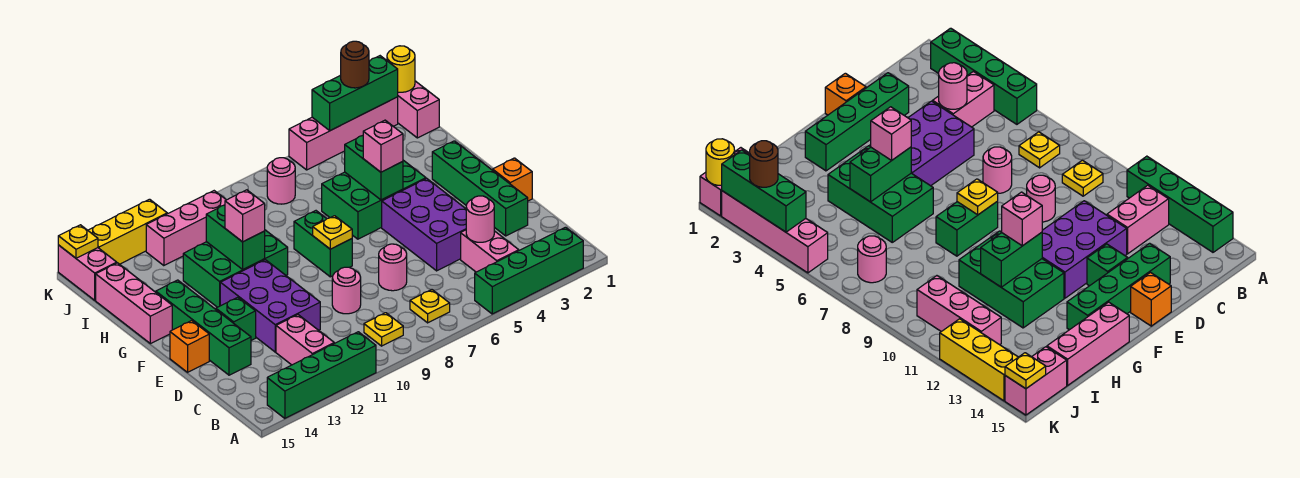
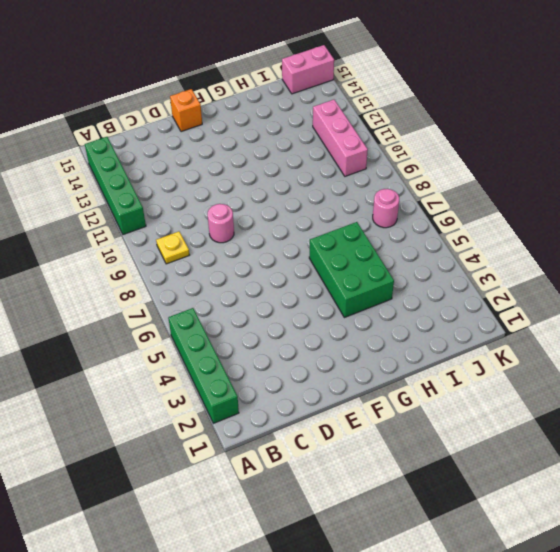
none -> pink brick B4:C4 level 1
none -> yellow plate B7 level 1
none -> pink brick B12:C12 level 1
none -> green brick D2:G2 level 1

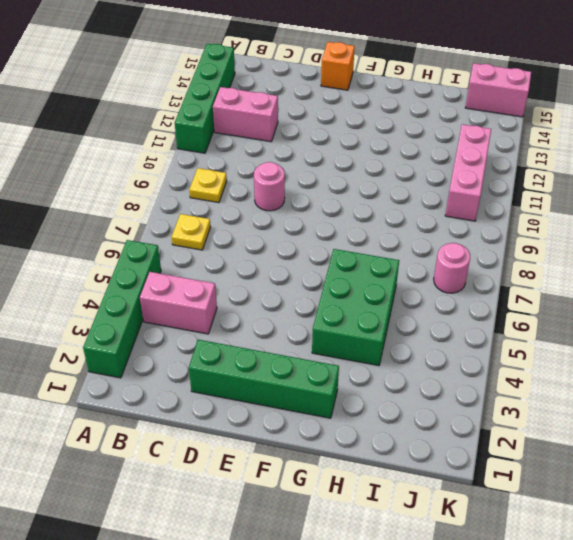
none -> purple brick D4:F5 level 1
none -> pink round brick D7 level 1
none -> purple brick D11:F12 level 1
none -> green brick D14:G14 level 1

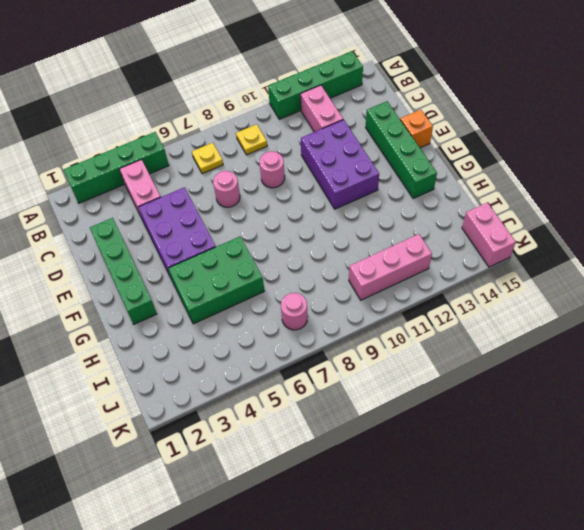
none -> orange brick E1 level 1
none -> green brick E13 level 1
none -> green brick F8:G8 level 1
none -> green brick G10:H12 level 1

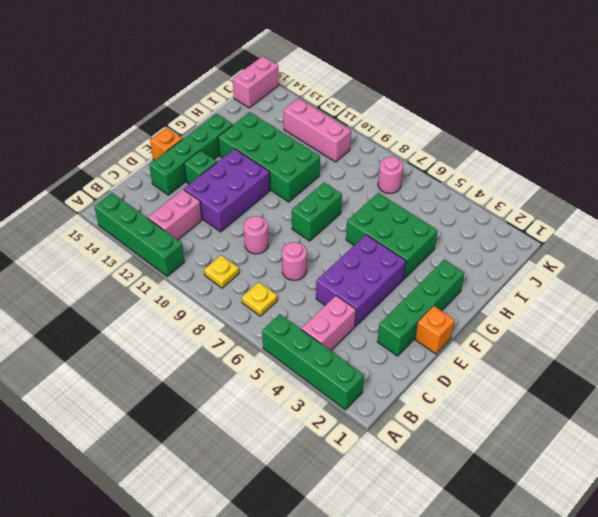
green brick G10:H13 level 1 -> green brick G10:H12 level 1
none -> pink brick G15:I15 level 1
none -> pink brick J1:K1 level 1
none -> pink brick K2:K5 level 1
none -> yellow brick K12:K14 level 1

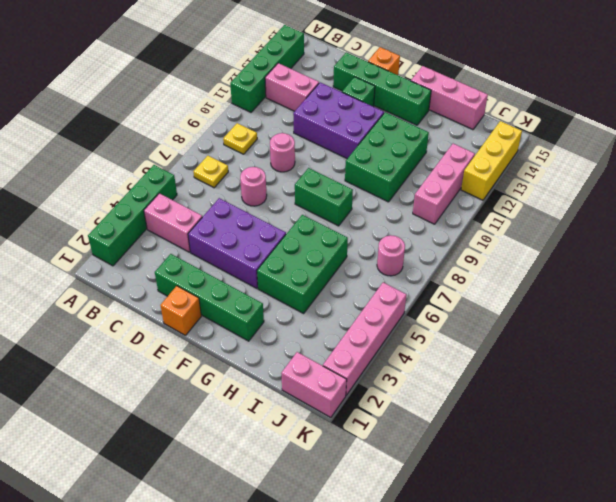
none -> pink brick J15:K15 level 1
none -> pink round brick C4 level 2
none -> yellow plate F8 level 2
none -> green brick G5:H5 level 2

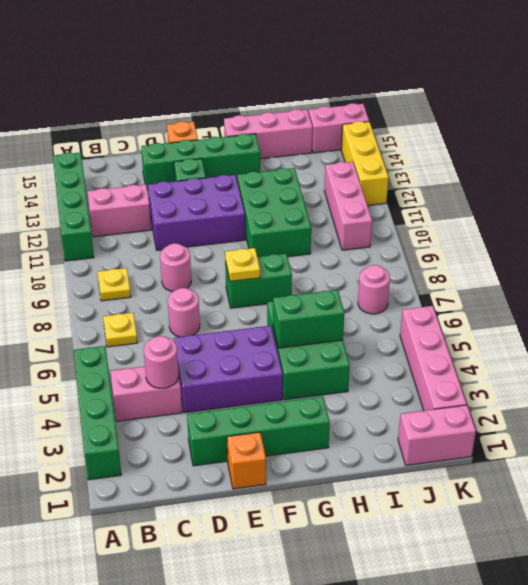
none -> green brick G11:H11 level 2
none -> yellow round brick K1 level 2
none -> green brick K2:K4 level 2
none -> yellow plate K15 level 2

